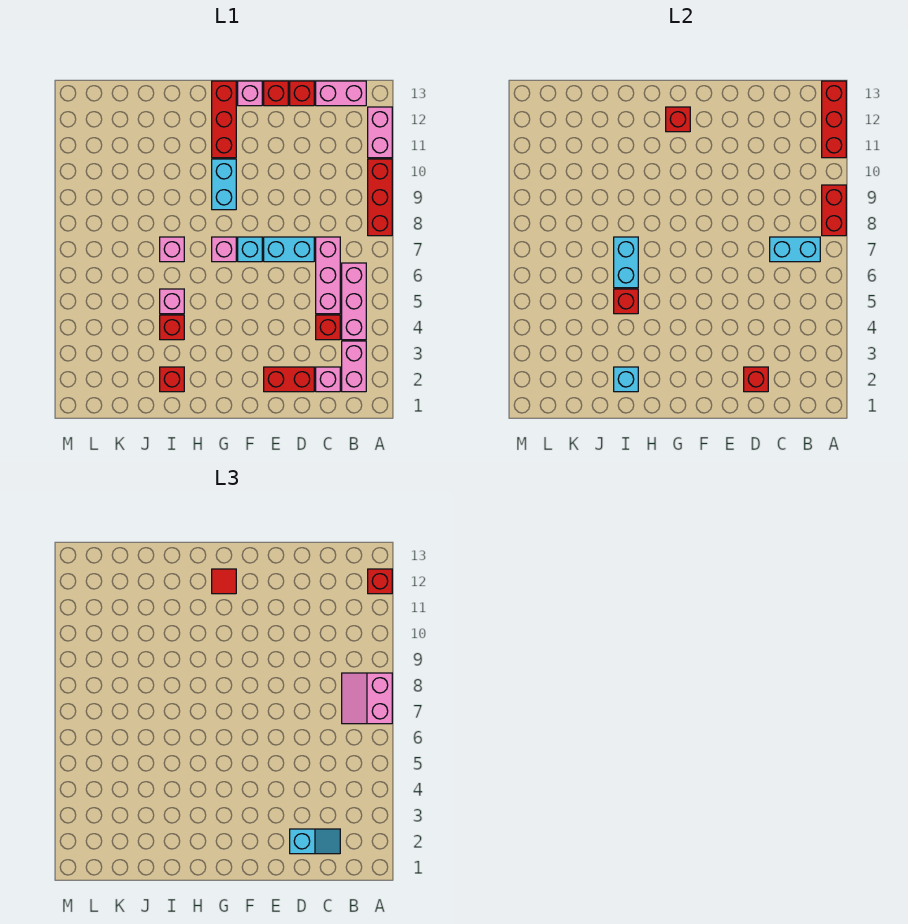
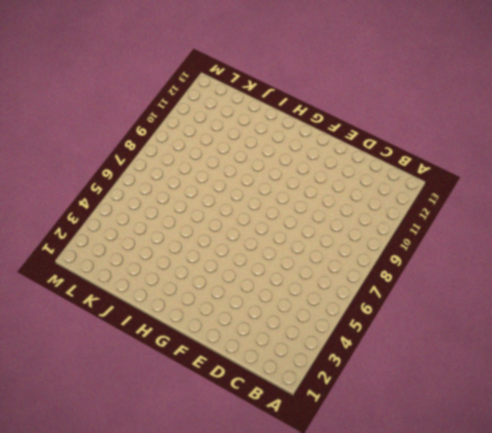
none -> red brick A8:A10 level 1
none -> pink brick A11:A12 level 1
none -> pink brick B2:B3 level 1
none -> pink brick B4:B6 level 1

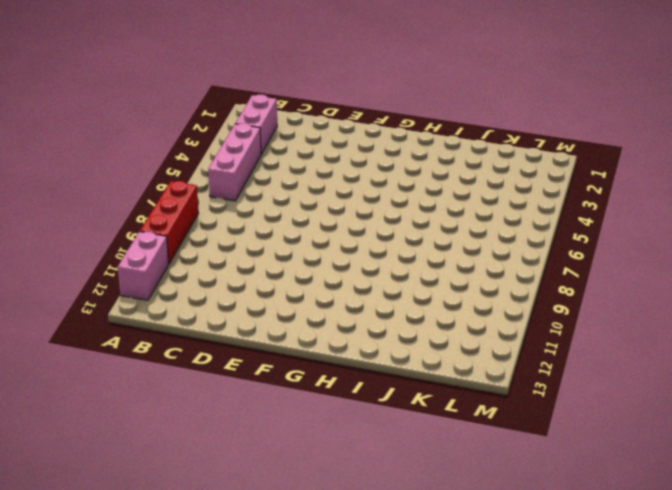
none -> pink brick B13:C13 level 1
none -> pink brick C2 level 1
none -> red brick C4 level 1
none -> pink brick C5:C7 level 1

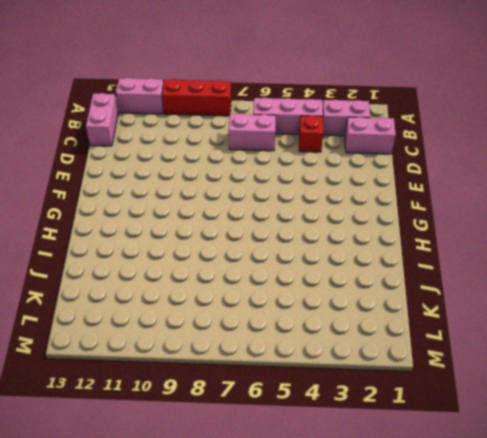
pink brick C1:C2 level 1 -> pink brick C2 level 1
pink brick C6:C7 level 1 -> pink brick C5:C7 level 1
none -> red brick D2:E2 level 1
none -> cyan brick D7:E7 level 1
none -> red brick D13 level 1
none -> red brick E13 level 1

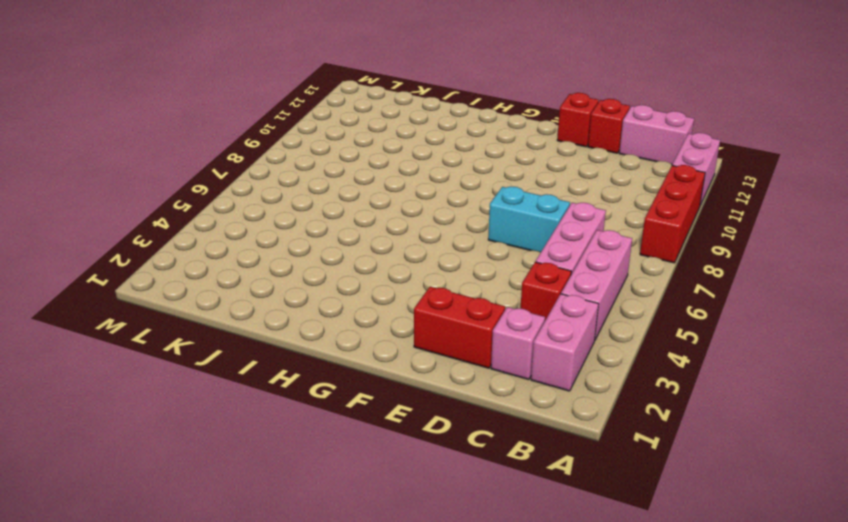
none -> cyan brick F7 level 1
none -> pink brick F13 level 1
none -> pink brick G7 level 1
none -> cyan brick G9:G10 level 1

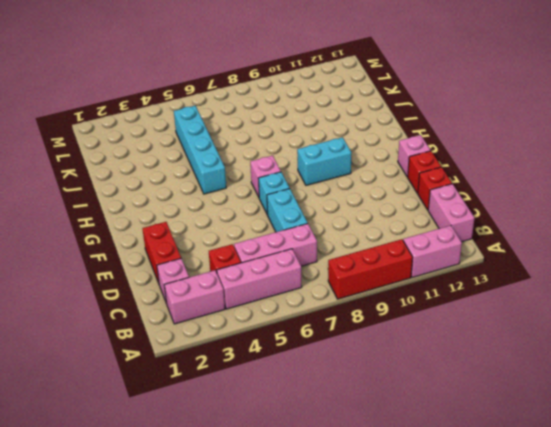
cyan brick H5:K5 level 1 -> pink brick I5 level 1
none -> red brick G11:G13 level 1
none -> red brick I2 level 1
none -> red brick I4 level 1
none -> pink brick I7 level 1

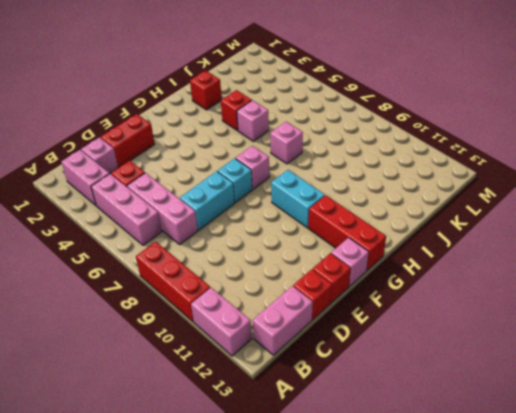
none -> red brick A8:A9 level 2
none -> red brick A11:A13 level 2
none -> cyan brick B7:C7 level 2
none -> red brick D2 level 2

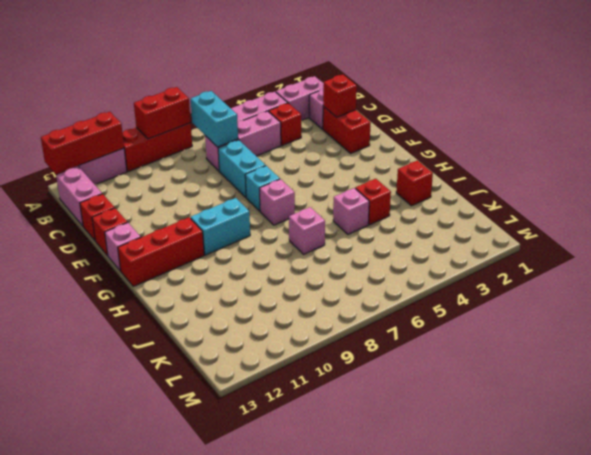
none -> red brick G12 level 2
none -> cyan brick I2 level 2
none -> red brick I5 level 2
none -> cyan brick I6:I7 level 2

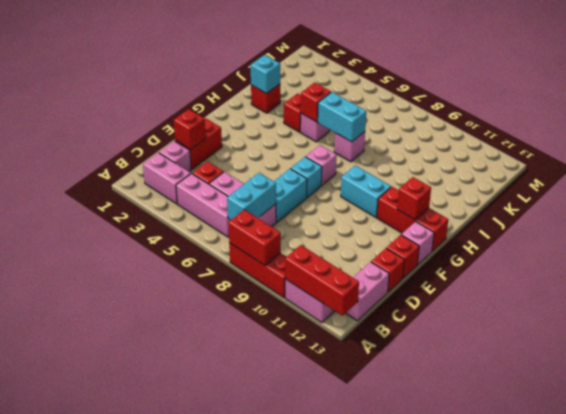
none -> pink slope A7:B8 level 3 top A
none -> red brick A12 level 3
none -> cyan slope C2:D2 level 3 top D
none -> red tile G12 level 3

